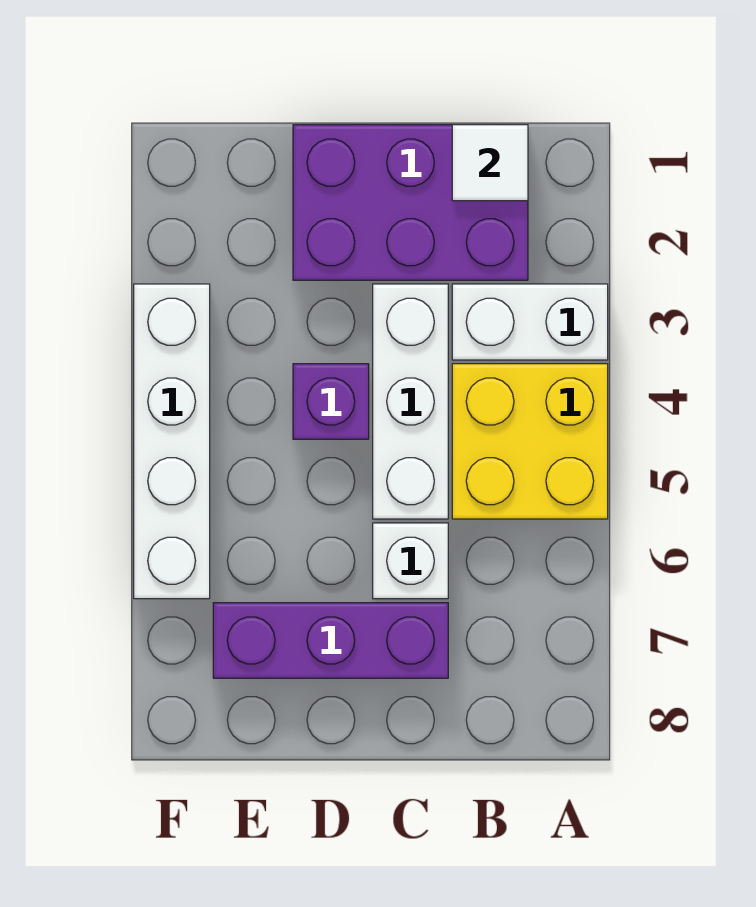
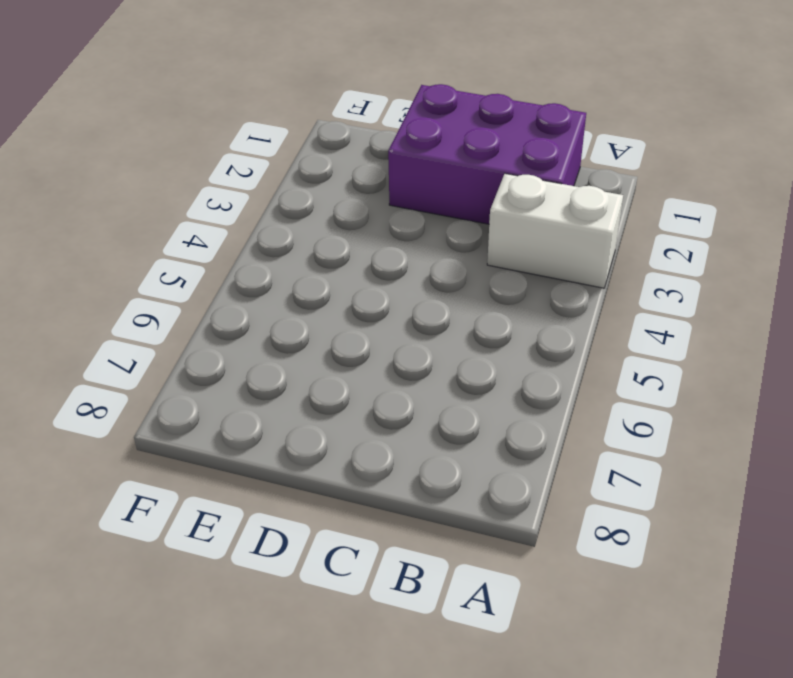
none -> yellow brick A4:B5 level 1
none -> white brick C3:C5 level 1

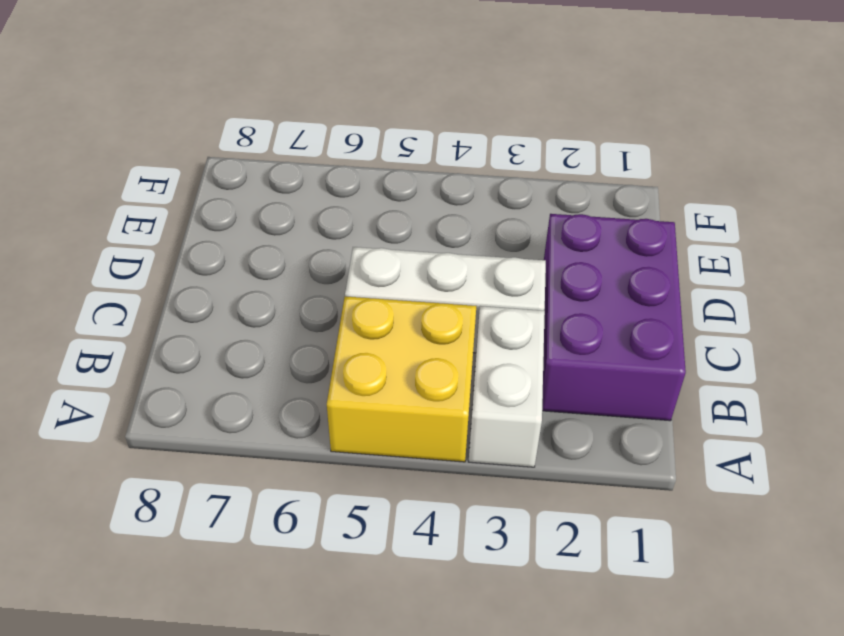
none -> white brick C6 level 1
none -> purple brick C7:E7 level 1

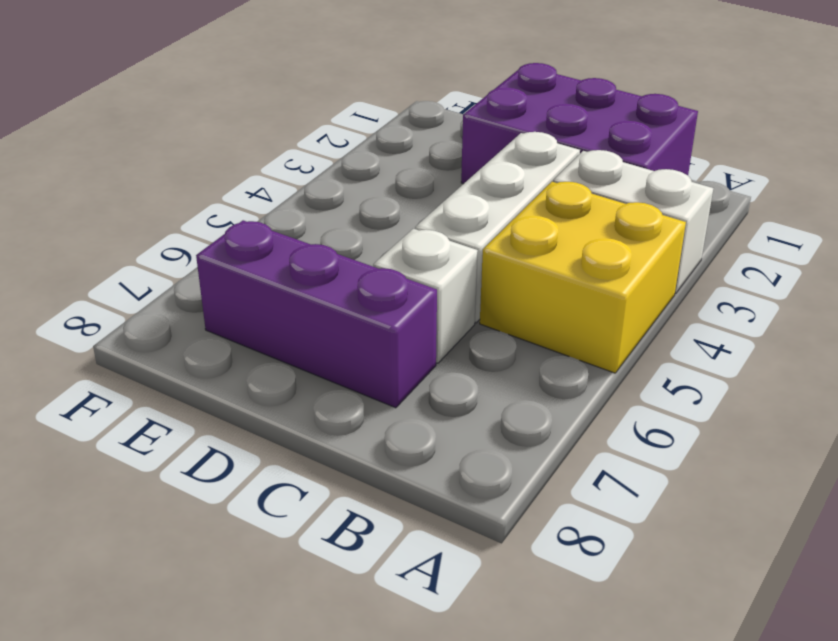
none -> purple brick D4 level 1
none -> white brick F3:F6 level 1

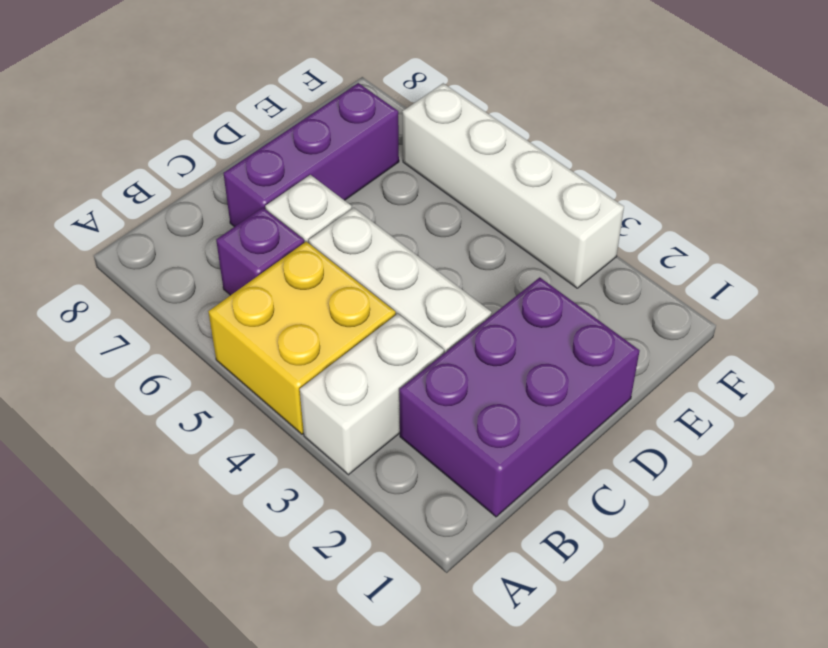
purple brick B6 level 1 -> purple brick D4 level 1
none -> white tile B1 level 2

